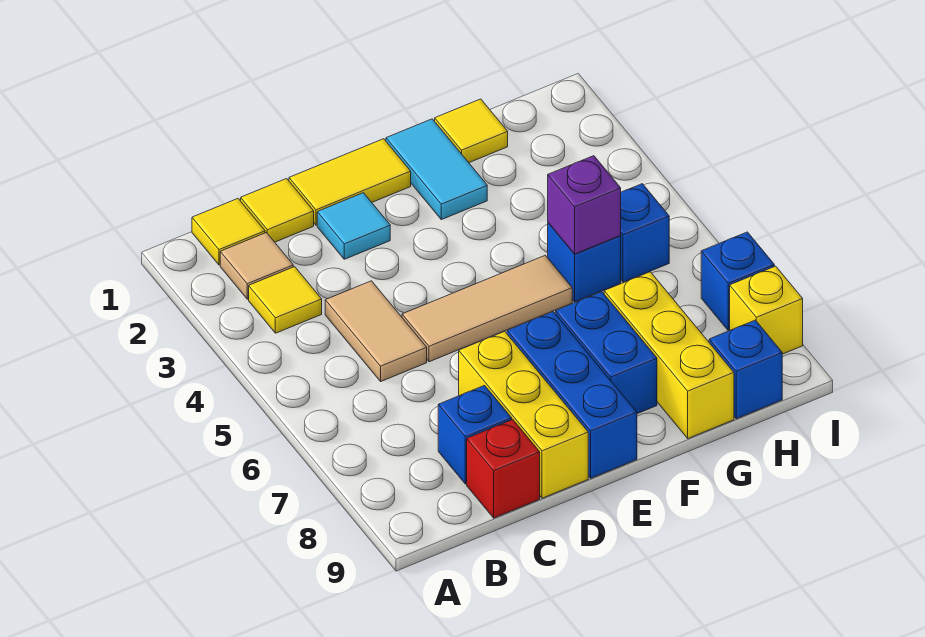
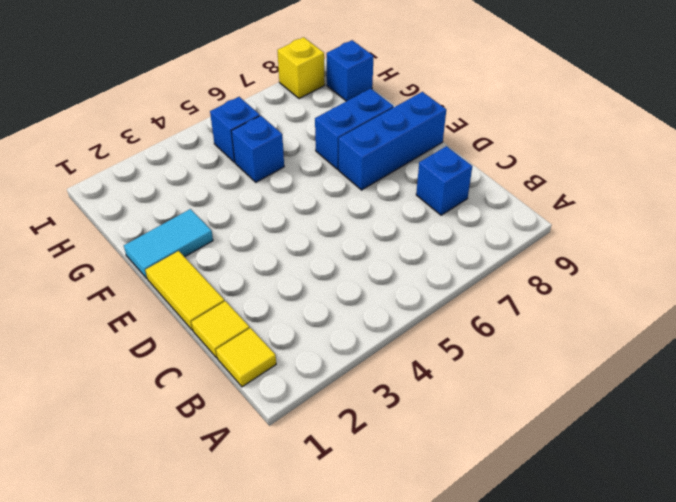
none -> tan tile B2 level 1
none -> yellow tile B3 level 1
none -> tan tile C4:C5 level 1

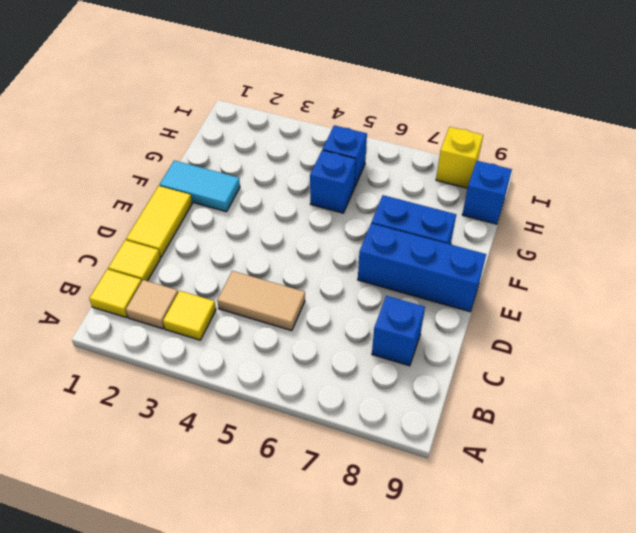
none -> red brick C9 level 1
none -> cyan tile D2 level 1
none -> tan tile D5:F5 level 1

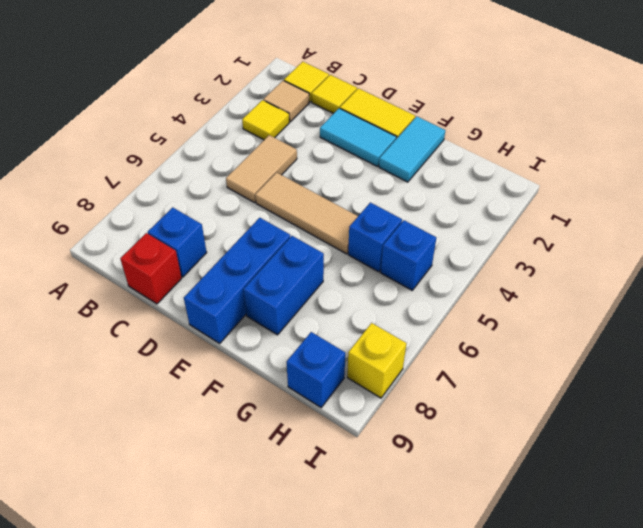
cyan tile D2:E2 level 1 -> cyan tile D2 level 1
none -> yellow brick D7:D9 level 1
none -> yellow tile G1 level 1
none -> yellow brick G7:G9 level 1

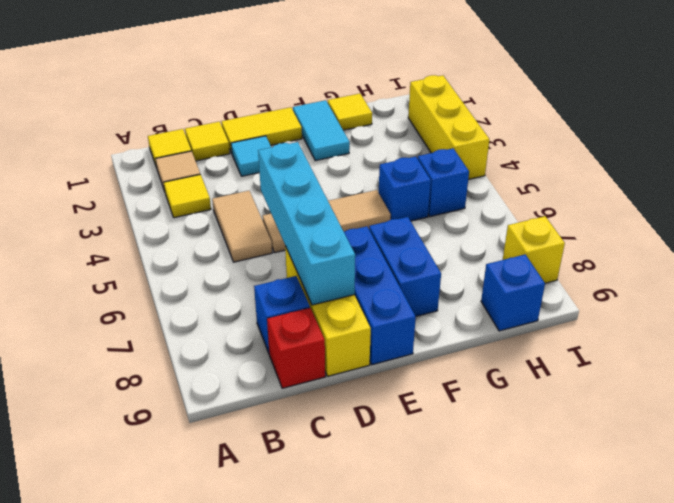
cyan brick D5:D8 level 2 -> none
yellow brick I2:I4 level 1 -> yellow brick G7:G9 level 1
none -> blue brick I7 level 1
none -> purple brick G5 level 2

